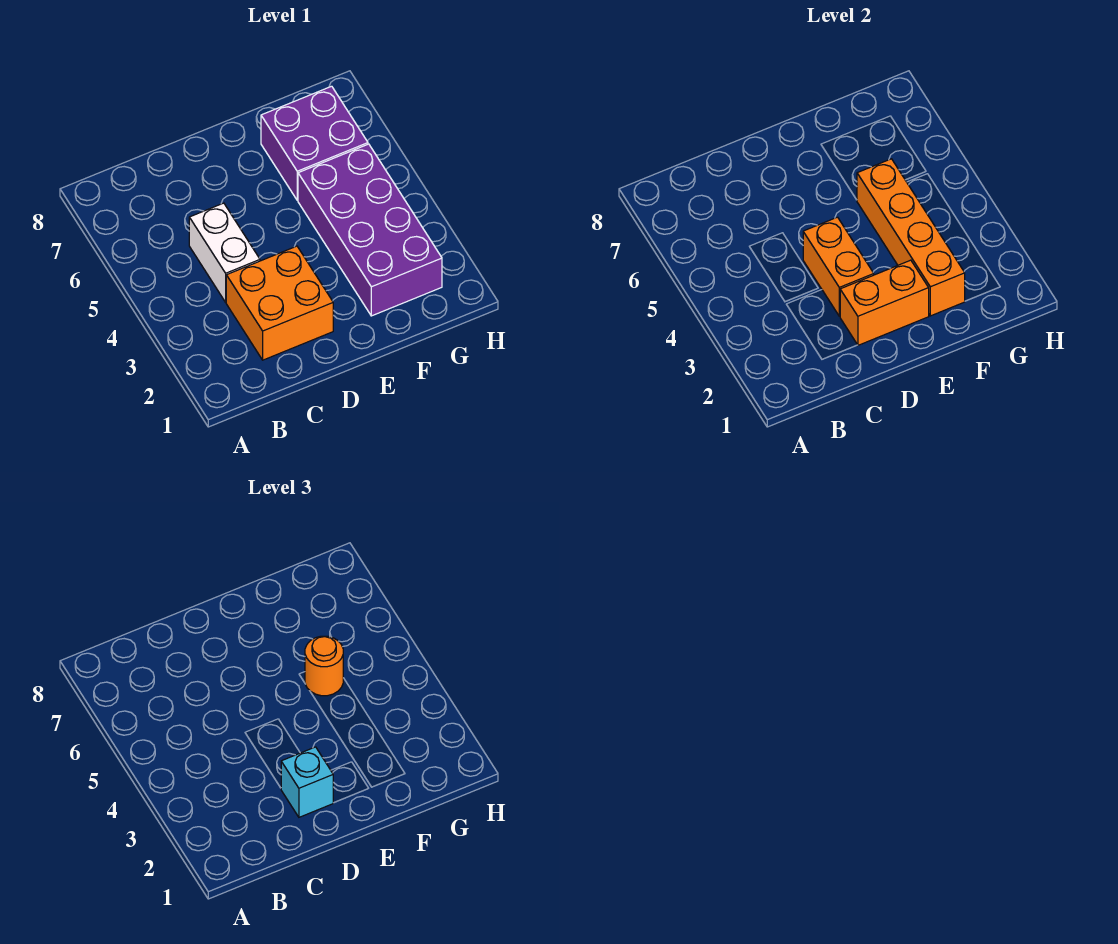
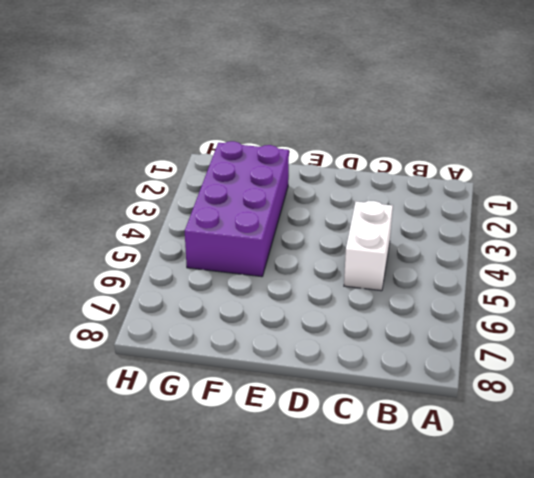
none -> orange brick C2:D3 level 1
none -> purple brick F6:G7 level 1

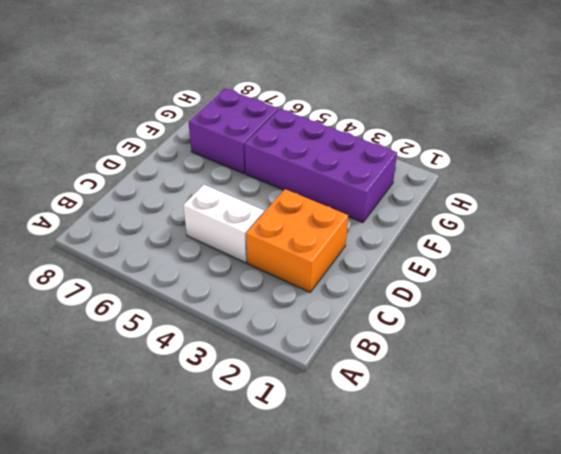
none -> orange brick D2:E2 level 2
none -> orange brick D3:D4 level 2

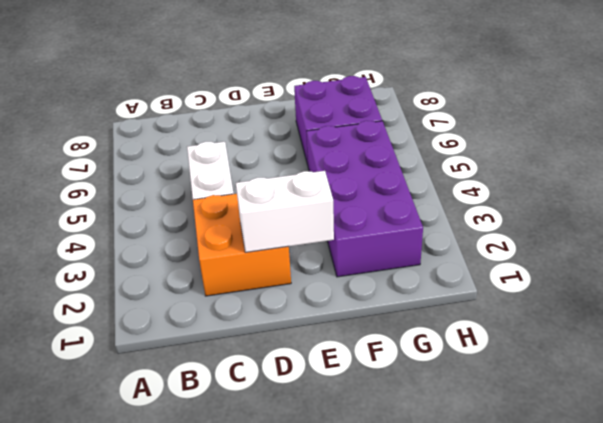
white brick D2:E2 level 2 -> orange brick D2:E2 level 2
none -> orange brick D3:D4 level 2
none -> orange brick F2:F5 level 2

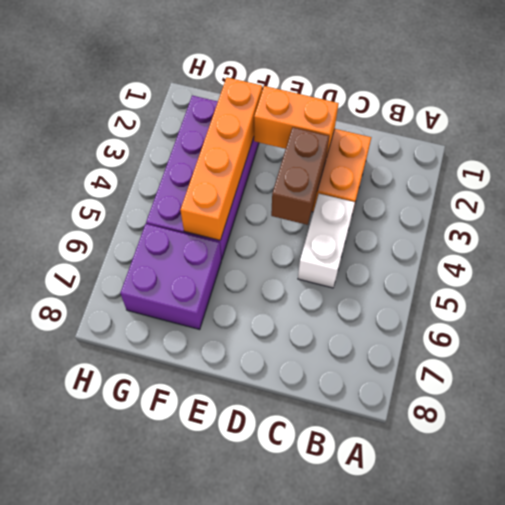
brown brick D3:D4 level 2 -> orange brick D3:D4 level 2
none -> cyan brick D2 level 3
none -> orange round brick F5 level 3

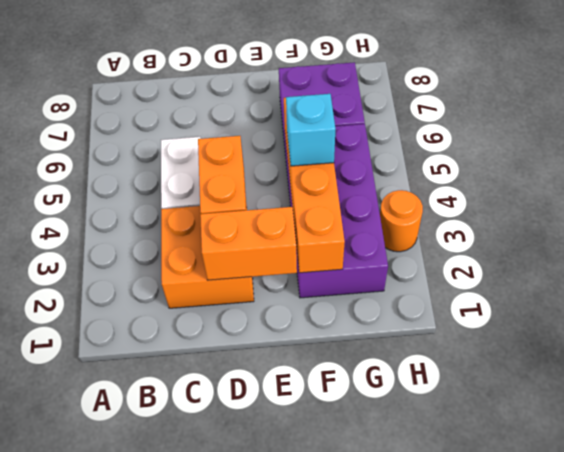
cyan brick F4 level 3 -> cyan brick D2 level 3
orange round brick H3 level 1 -> orange round brick F5 level 3

